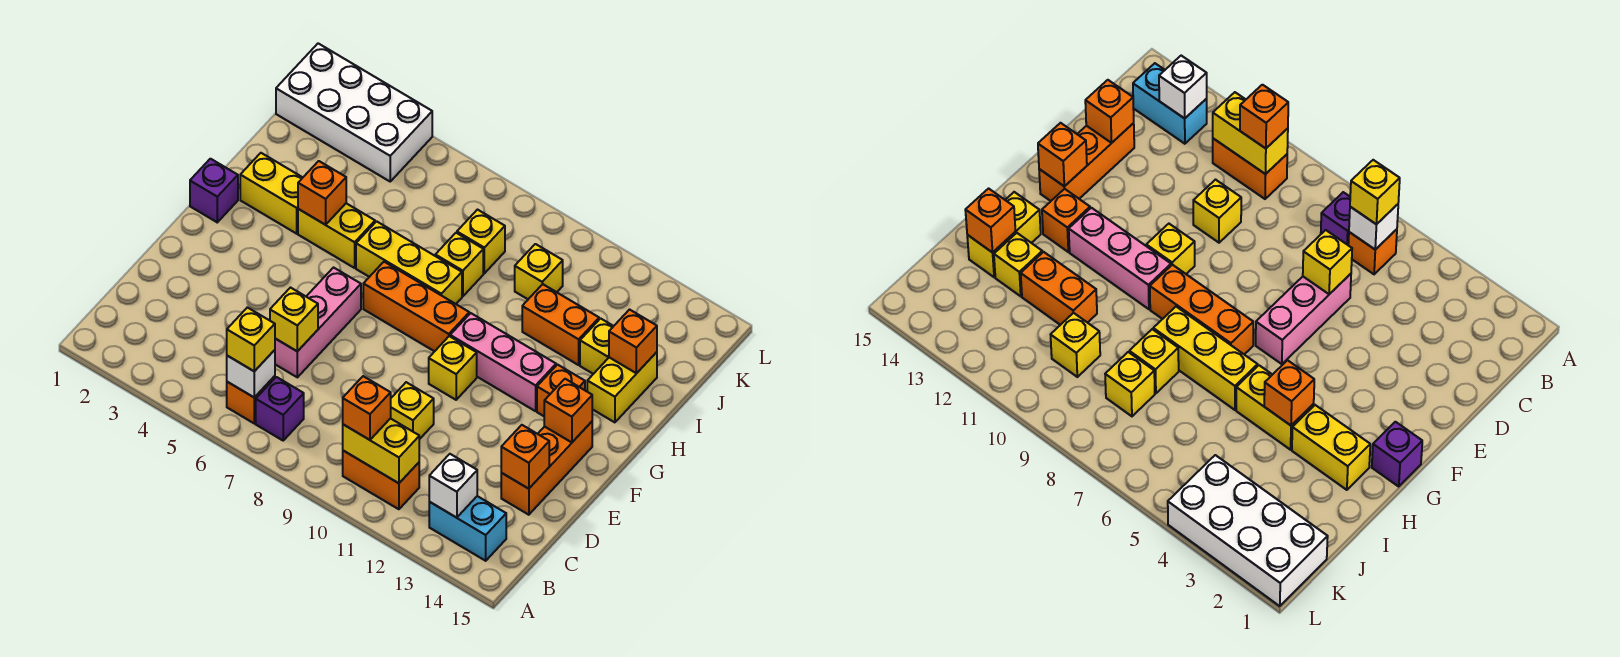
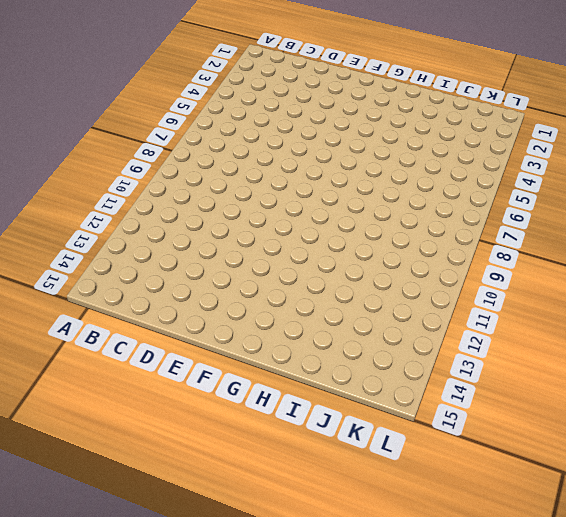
none -> orange brick B6 level 1
none -> purple brick B7 level 1
none -> orange brick B10:B11 level 1
none -> cyan brick B13:B14 level 1

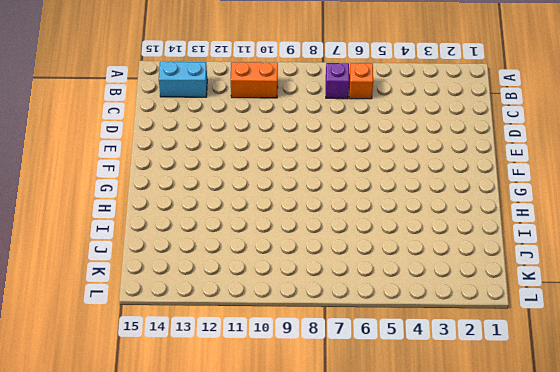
none -> pink brick D6:F6 level 1
none -> yellow brick D10 level 1
none -> orange brick D14:F14 level 1
none -> yellow brick F10 level 1

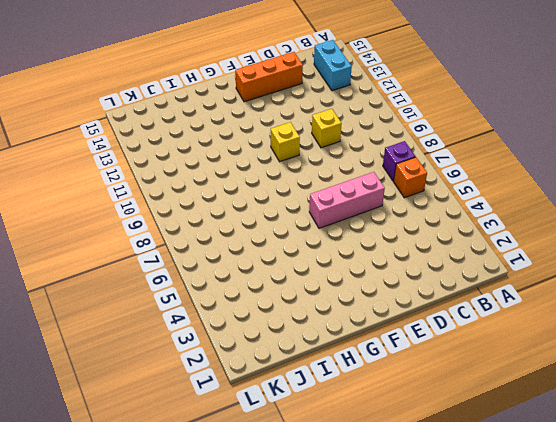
none -> orange brick B10:B11 level 1
none -> purple brick G1 level 1
none -> orange brick G7:G9 level 1
none -> pink brick G10:G12 level 1

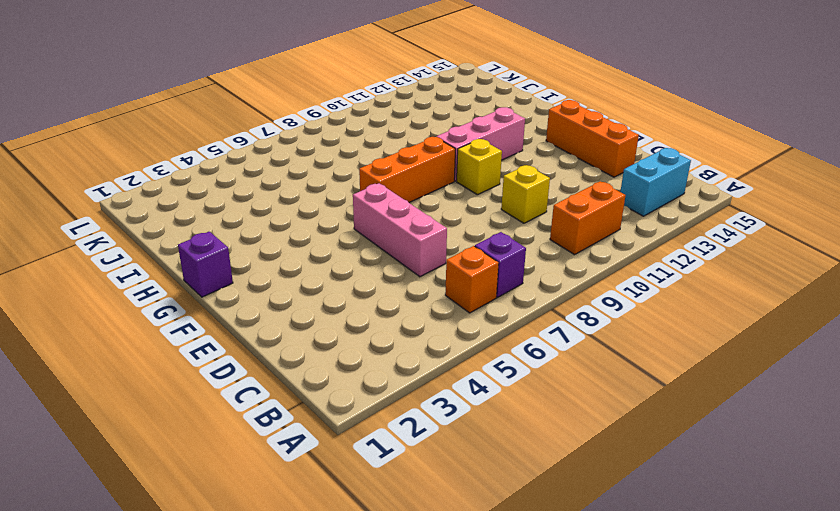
none -> orange brick G13 level 1
none -> yellow brick H2:H3 level 1
none -> yellow brick H4:H5 level 1
none -> yellow brick H6:H8 level 1

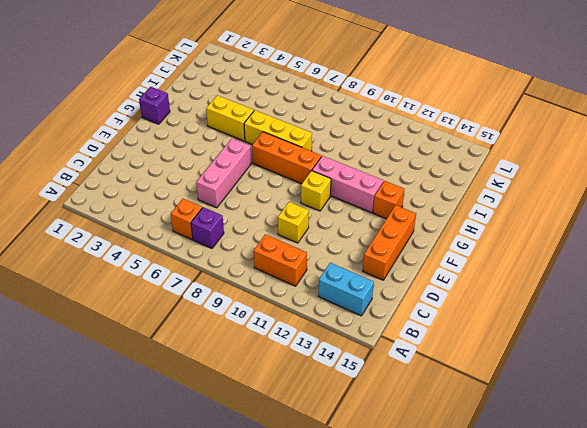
none -> yellow brick H2:H3 level 1
none -> yellow brick H14:I14 level 1
none -> yellow brick I8 level 1
none -> orange brick I11:I12 level 1

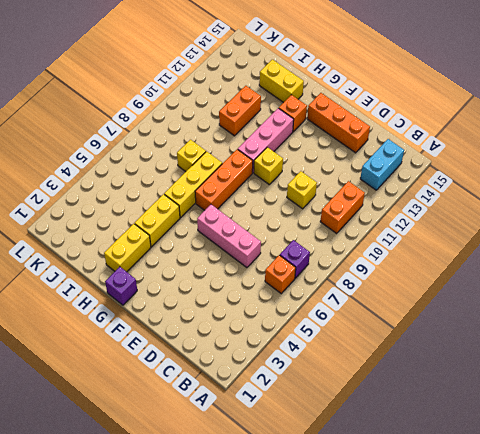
none -> yellow brick I13 level 1
none -> yellow brick J8 level 1
none -> yellow brick J10 level 1
none -> white brick K1:L4 level 1

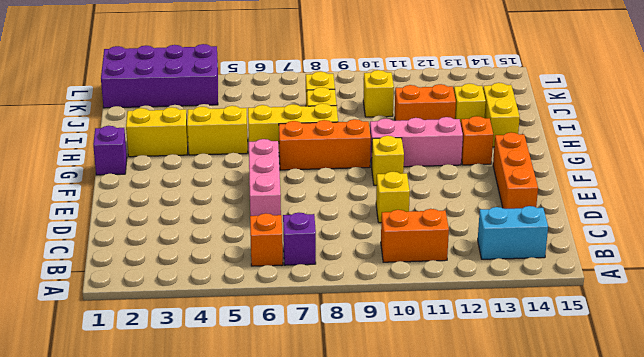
purple brick K1:L4 level 1 -> white brick K1:L4 level 1
none -> white brick B6 level 2
none -> yellow brick B10:B11 level 2
none -> white brick B13 level 2
none -> yellow brick D6 level 2

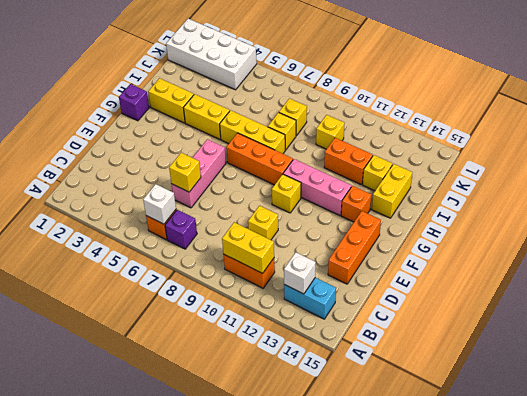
none -> orange brick D14 level 2
none -> orange brick F14 level 2
none -> orange brick H4 level 2
none -> orange brick I14 level 2

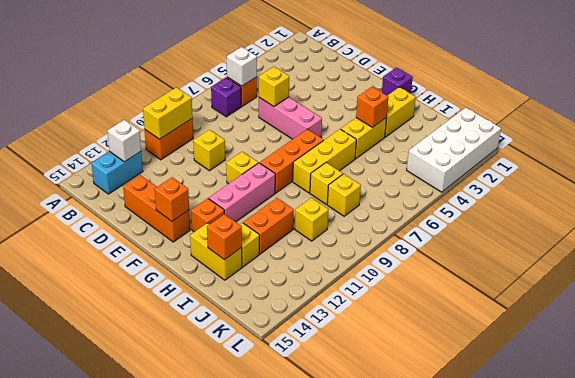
none -> orange brick D14 level 2
none -> yellow brick B6 level 3
none -> orange brick B10 level 3

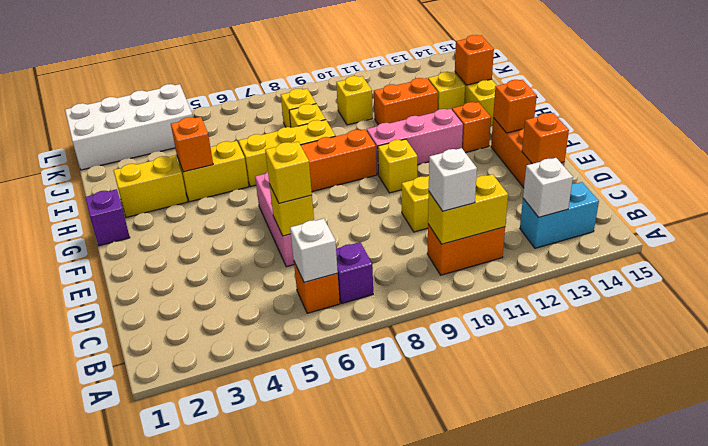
white brick B10 level 3 -> orange brick B10 level 3
yellow brick D6 level 3 -> yellow brick B6 level 3

